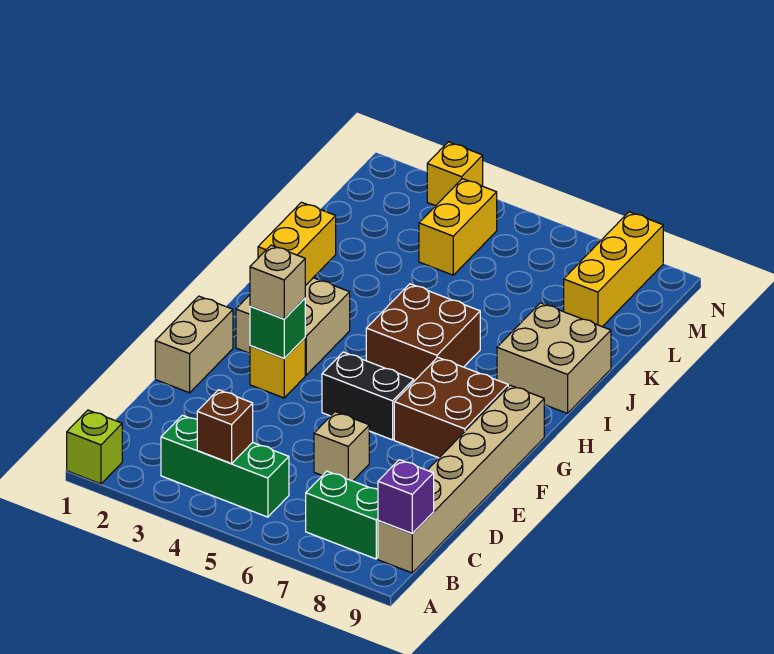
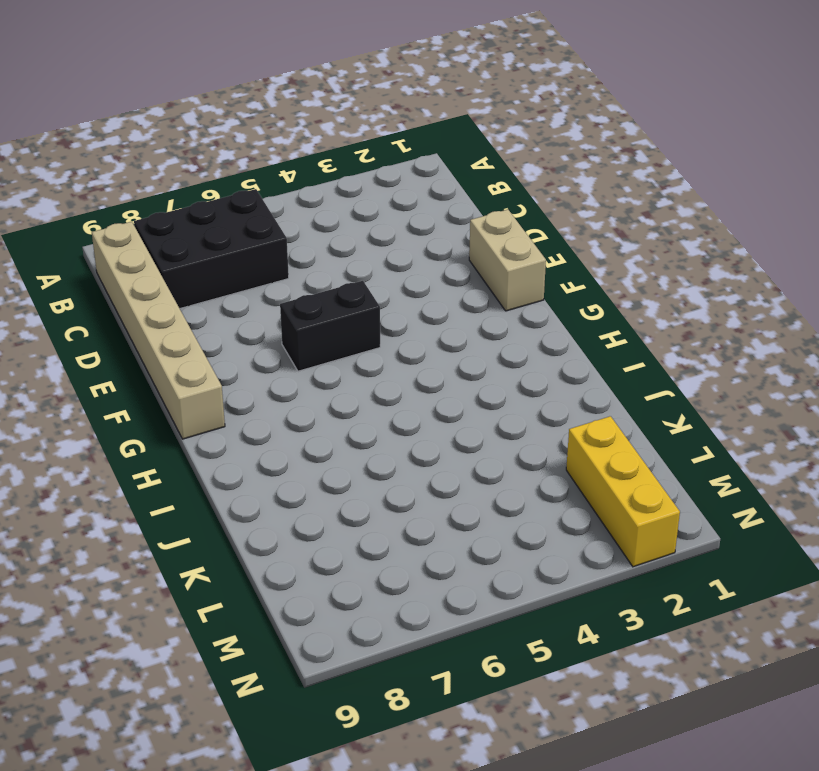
black brick B6:C8 level 1 -> green brick B7:B8 level 1
yellow brick L2:N2 level 1 -> yellow brick L8:N8 level 1
none -> lime brick A1 level 1
none -> green brick B3:B5 level 1
none -> tan brick D6 level 1

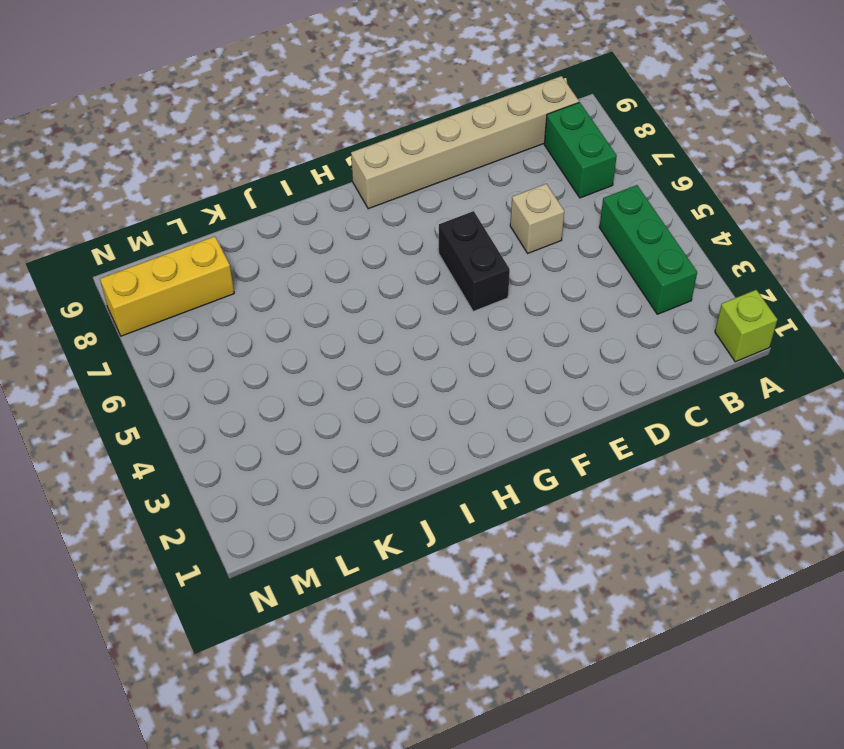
none -> tan brick E1:F1 level 1
none -> yellow brick F3 level 1
none -> brown brick F7:G8 level 1

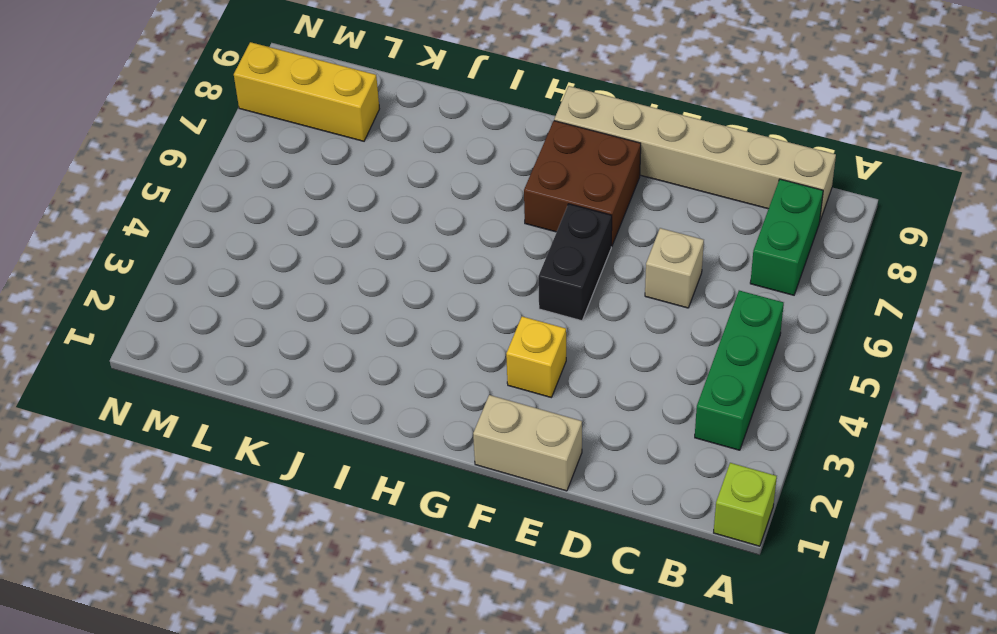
none -> tan brick G2:H3 level 1
none -> brown brick H5:I6 level 1
none -> tan brick I8:J9 level 1

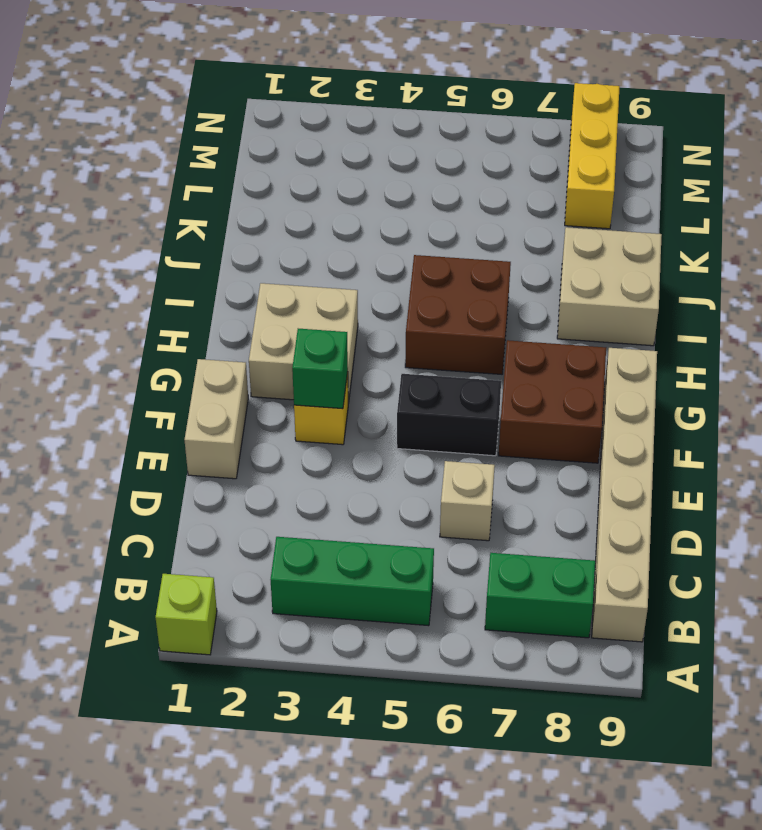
none -> yellow brick L4:M4 level 1
none -> yellow brick N3 level 1
none -> brown brick B4 level 2

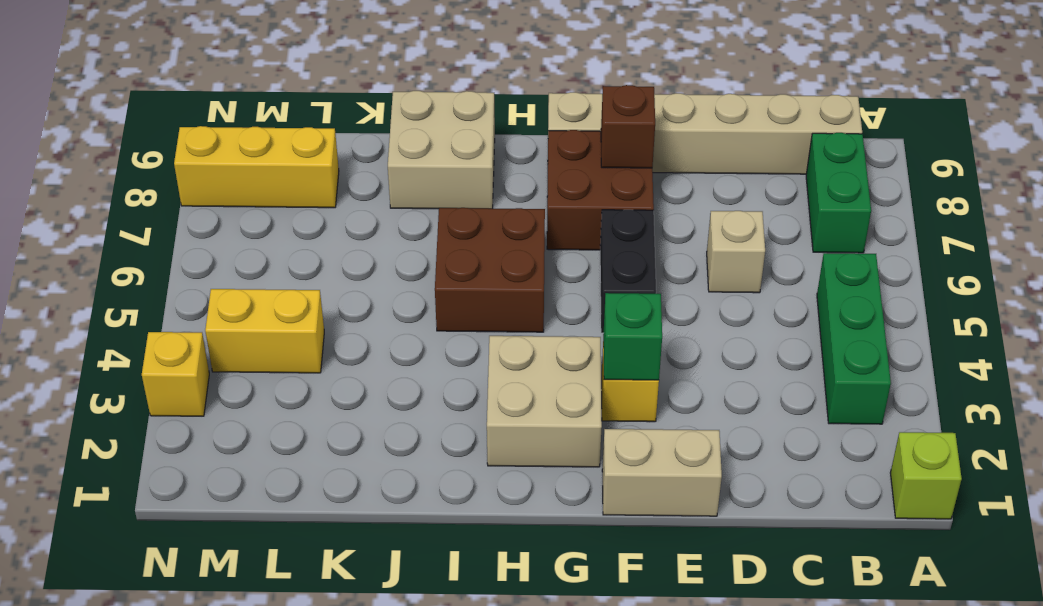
brown brick F8 level 2 -> brown brick B4 level 2
none -> purple brick B9 level 2
none -> yellow brick H2:I2 level 2
none -> tan brick F3 level 3

